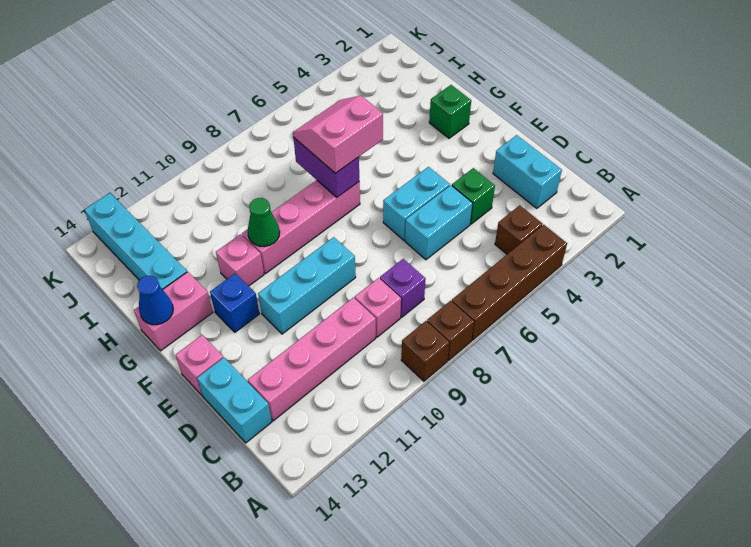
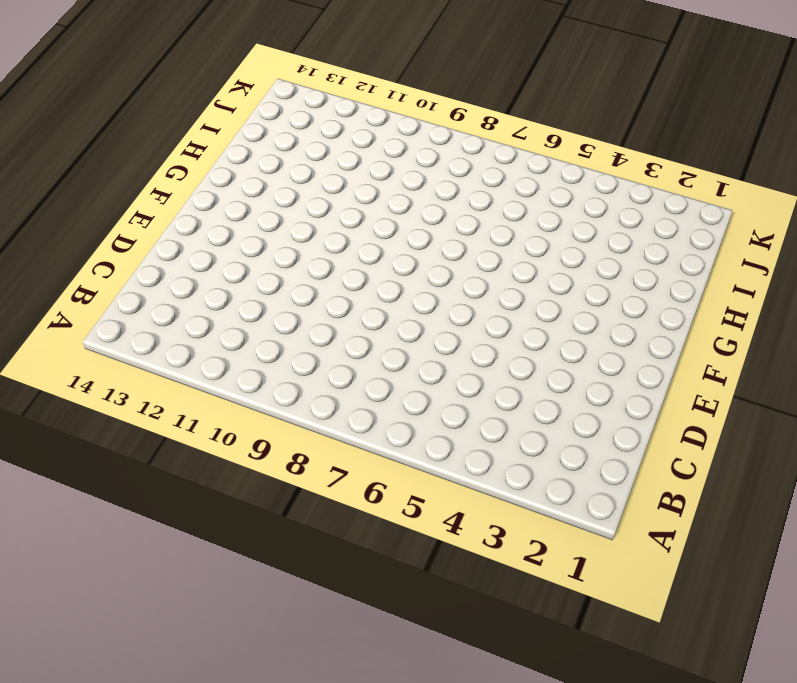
none -> brown brick A4:A7 level 1
none -> brown brick A8 level 1
none -> brown brick A9 level 1

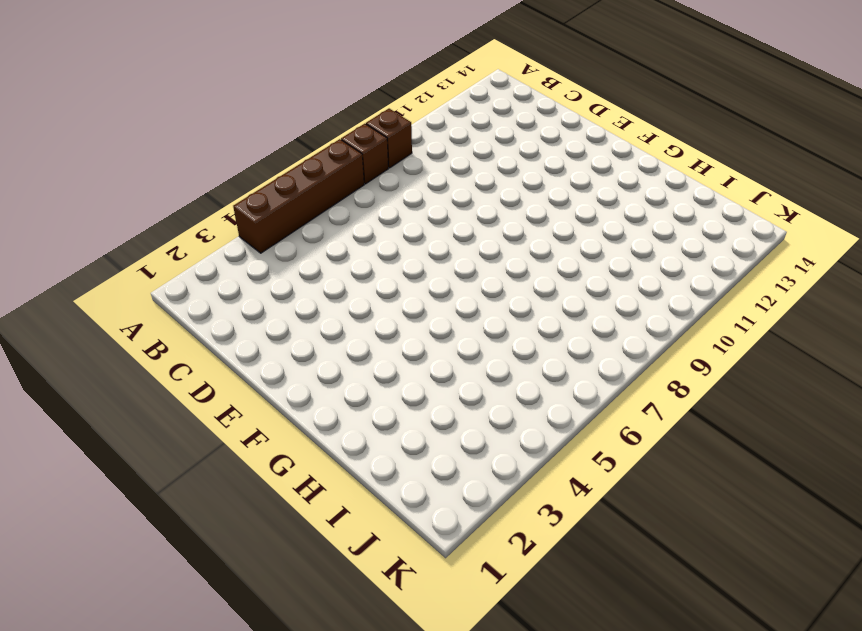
none -> brown brick B4 level 1
none -> cyan brick C2:D2 level 1
none -> purple brick C8 level 1

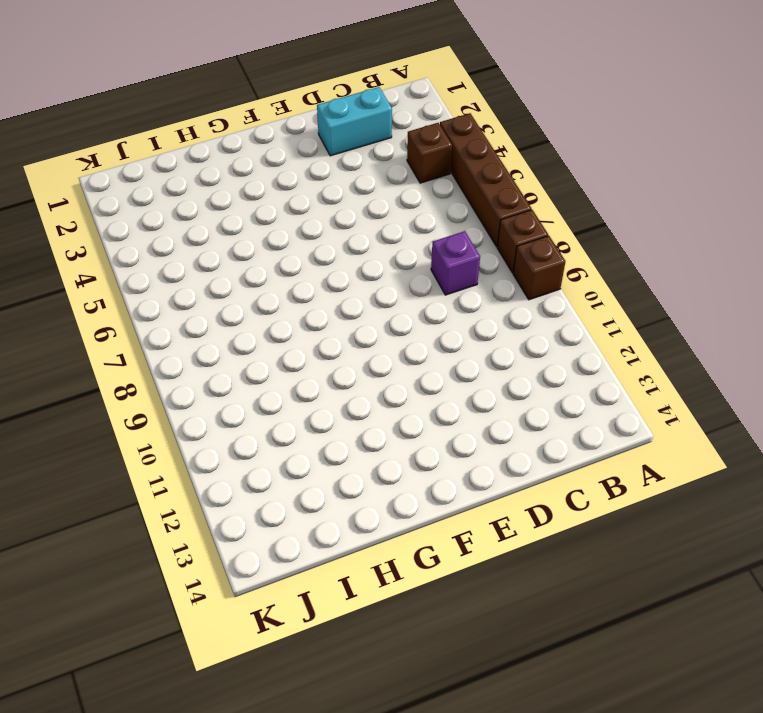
none -> pink brick C9 level 1
none -> pink brick C10:C13 level 1
none -> cyan brick C14:D14 level 1

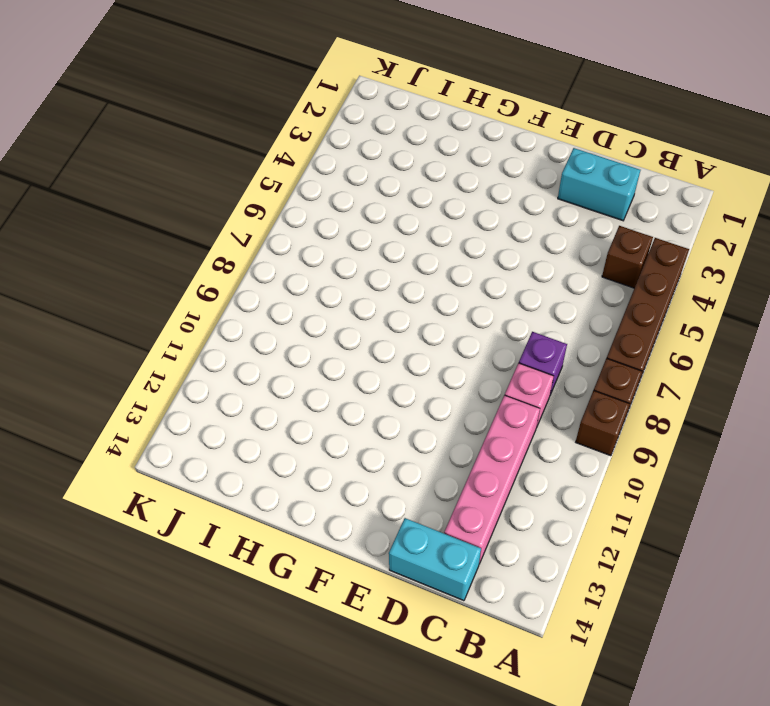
none -> green brick D4 level 1
none -> cyan brick D5:D6 level 1
none -> cyan brick E5:E6 level 1

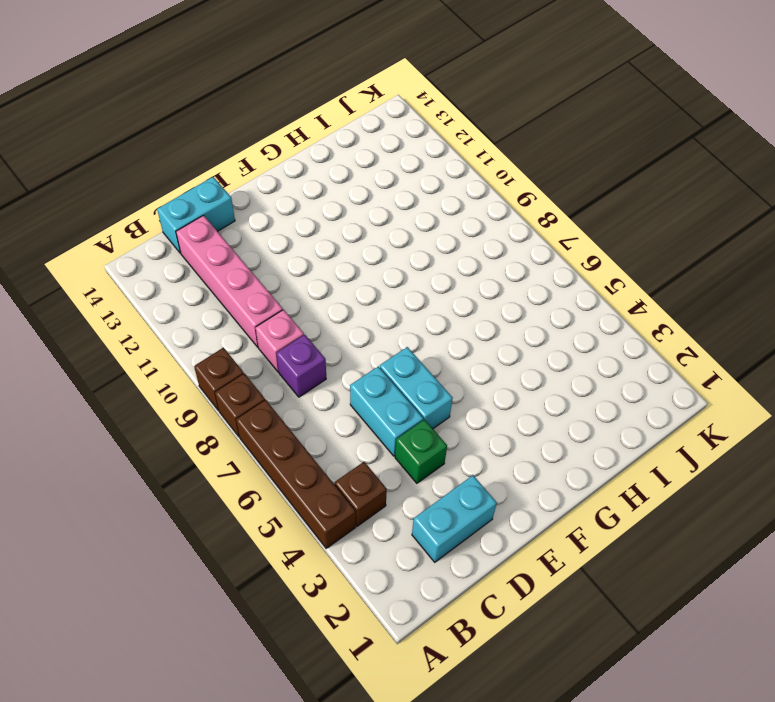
none -> cyan brick E9:E11 level 1
none -> pink brick E14 level 1
none -> blue brick F12 level 1

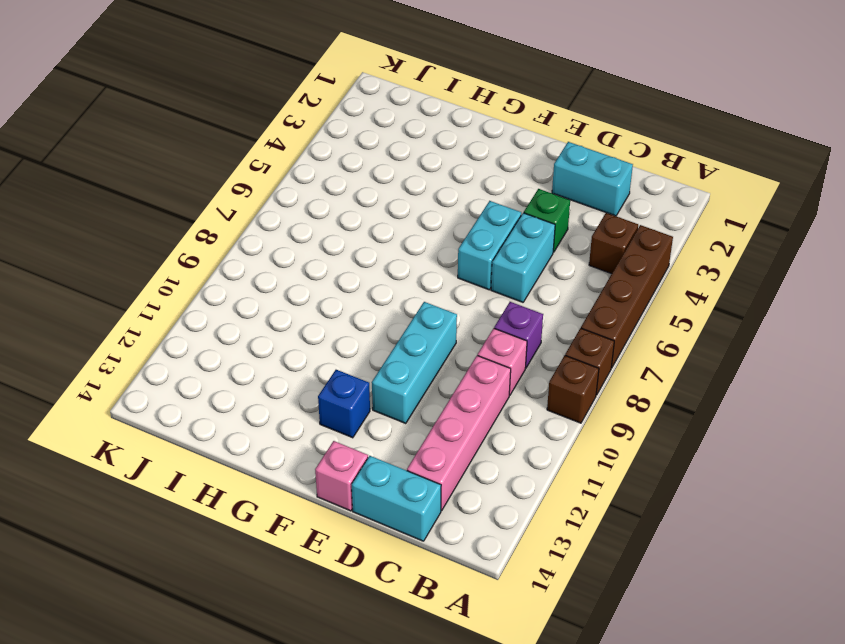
none -> green brick G2 level 1
none -> pink brick G7:G10 level 1
none -> pink brick G11 level 1

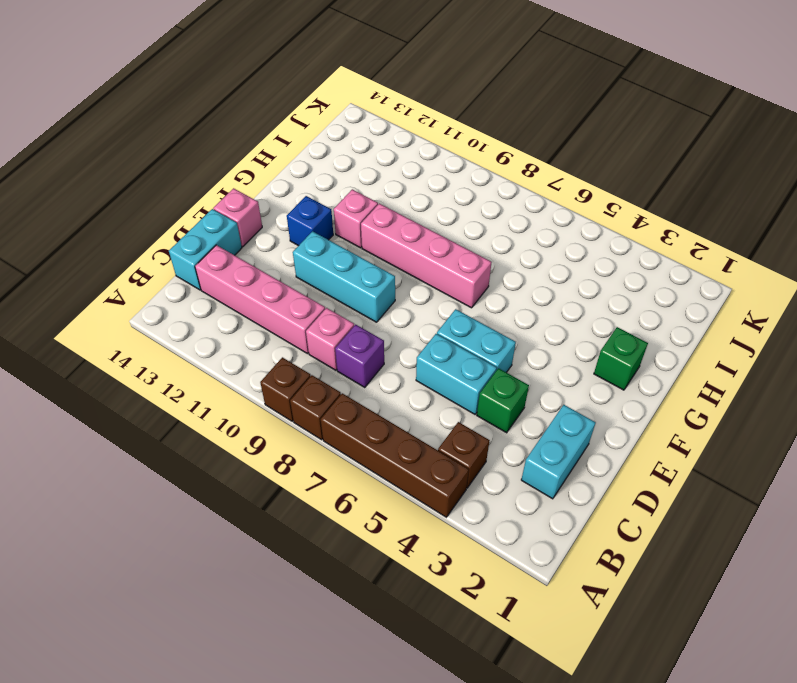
none -> pink brick G13:G14 level 1
none -> cyan brick H13:K13 level 1
none -> purple brick G7:H7 level 2

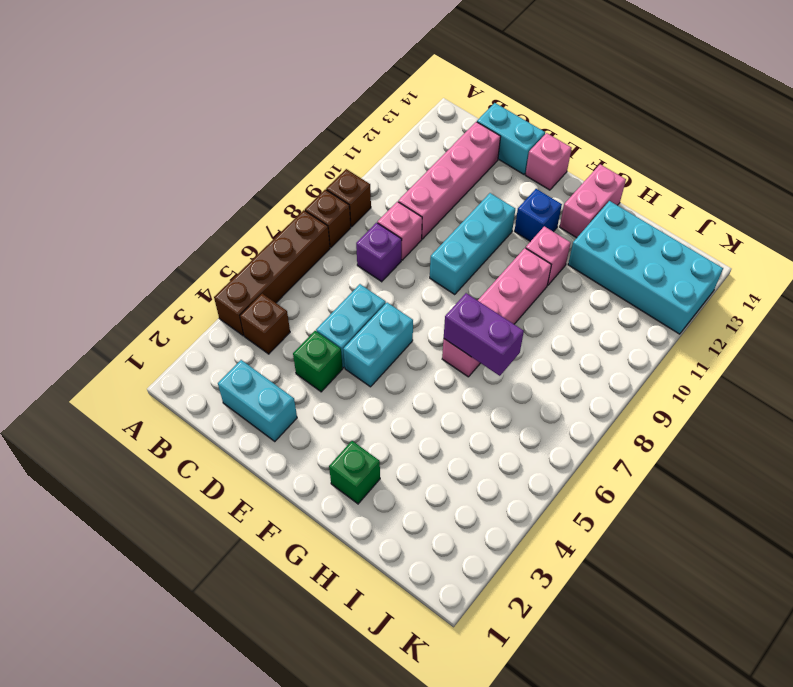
cyan brick H12:K13 level 1 -> cyan brick H13:K13 level 1
none -> green cone G10 level 2
none -> blue cone G14 level 2
none -> pink slope G6:H7 level 3 top G

